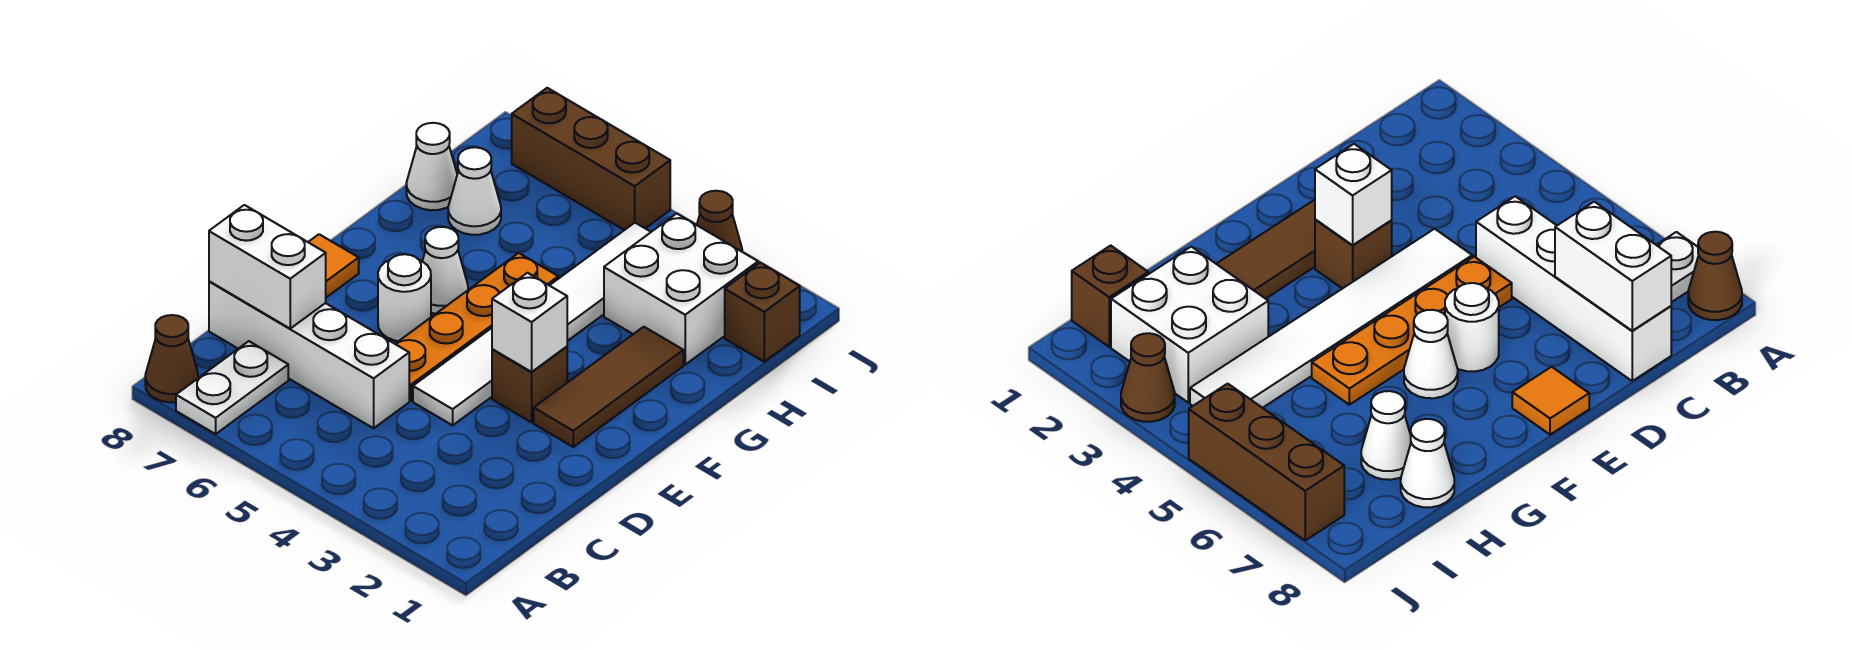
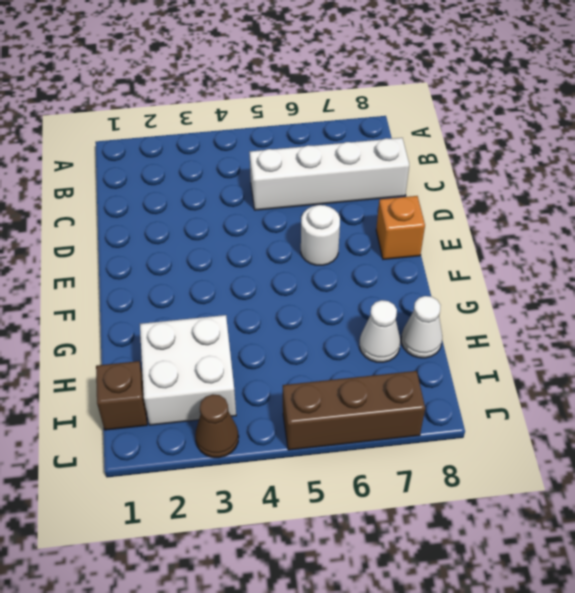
orange brick E8 level 1 -> orange tile E8 level 1
none -> white plate A7:B7 level 1
none -> brown cone A8 level 1
none -> white tile D4:I4 level 1

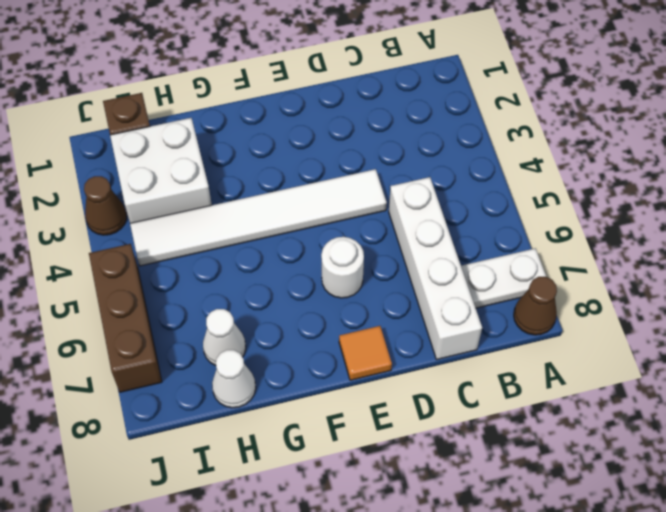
none -> orange plate D5:G5 level 1
none -> brown tile E2:G2 level 1
none -> brown brick E3 level 1

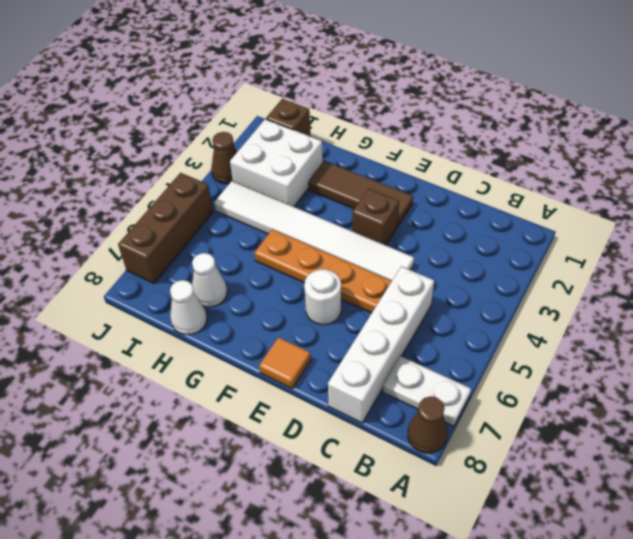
none -> white cone F6 level 1
none -> white brick C7:C8 level 2
none -> white brick E3 level 2

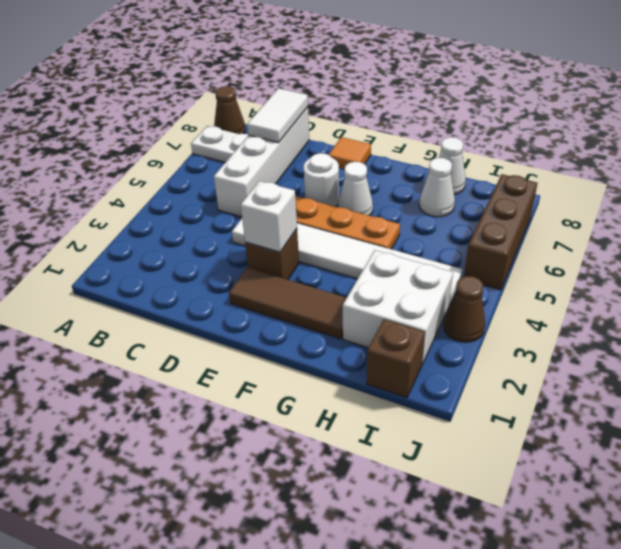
white tile C7:C8 level 2 -> white brick C7:C8 level 2

